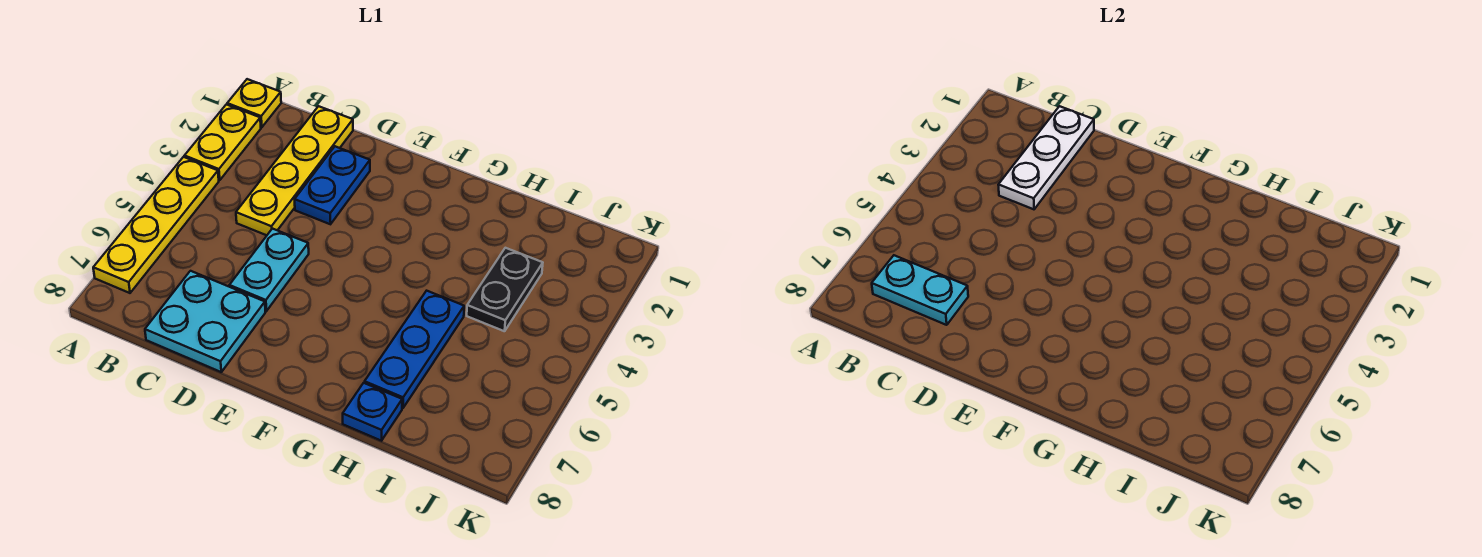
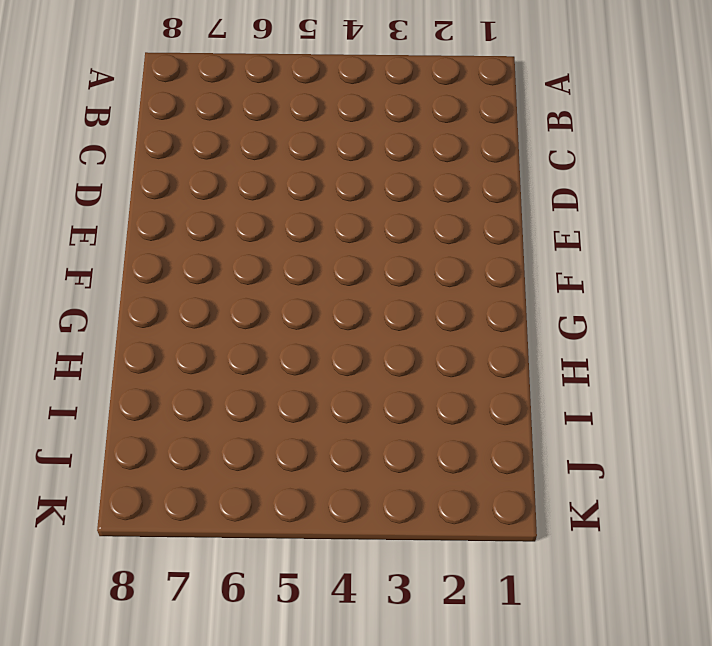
none -> yellow plate A1 level 1
none -> yellow plate A2:A3 level 1
none -> yellow plate A4:A7 level 1

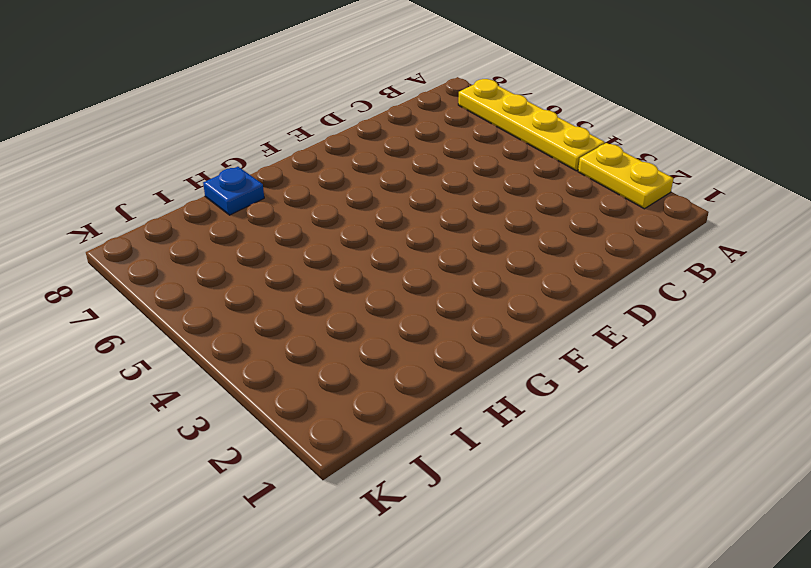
none -> yellow plate A1 level 1
none -> yellow plate C1:C4 level 1
none -> cyan plate C7:D8 level 1

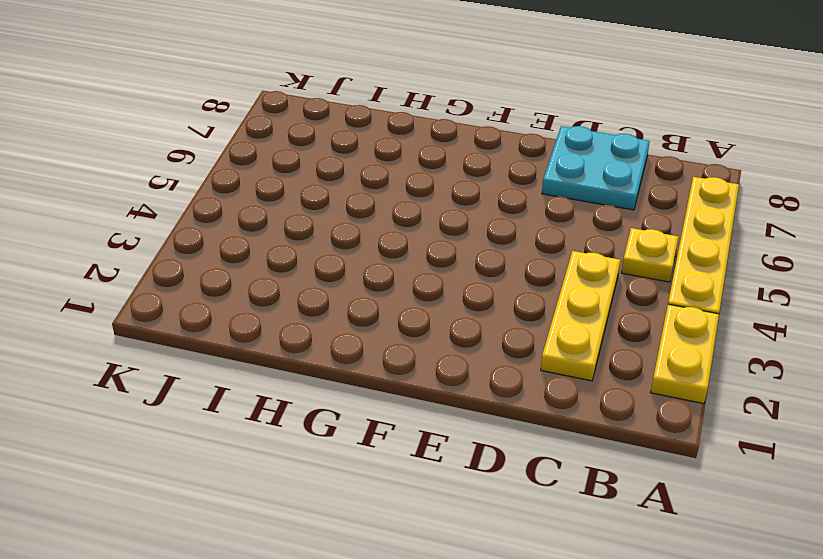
yellow plate B5 level 1 -> yellow plate A1 level 1
yellow plate C2:C4 level 1 -> yellow plate C1:C4 level 1
none -> blue plate D2:D3 level 1
none -> cyan plate D5:D6 level 1
none -> blue plate H5:H7 level 1

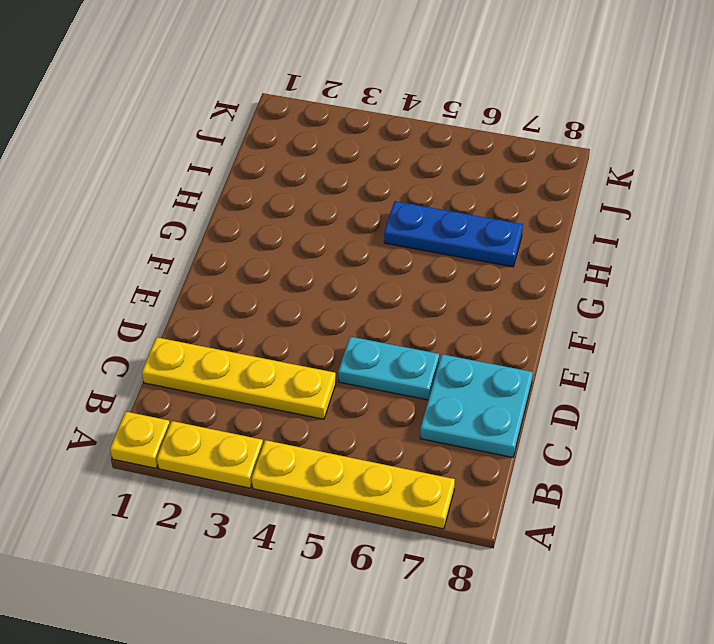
none -> blue plate D2:D3 level 1
none -> blue plate H8 level 1
none -> black plate I3:I4 level 1

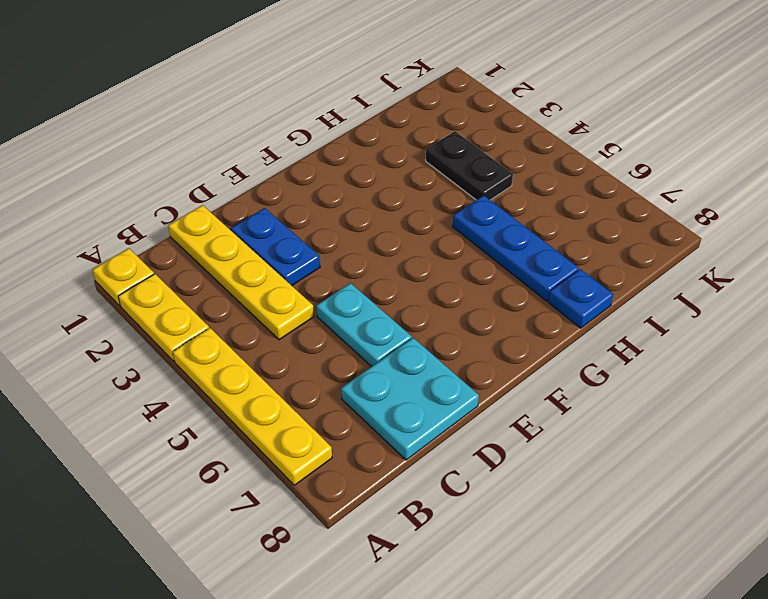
none -> cyan plate B7:C7 level 2
none -> white plate C1:C3 level 2

